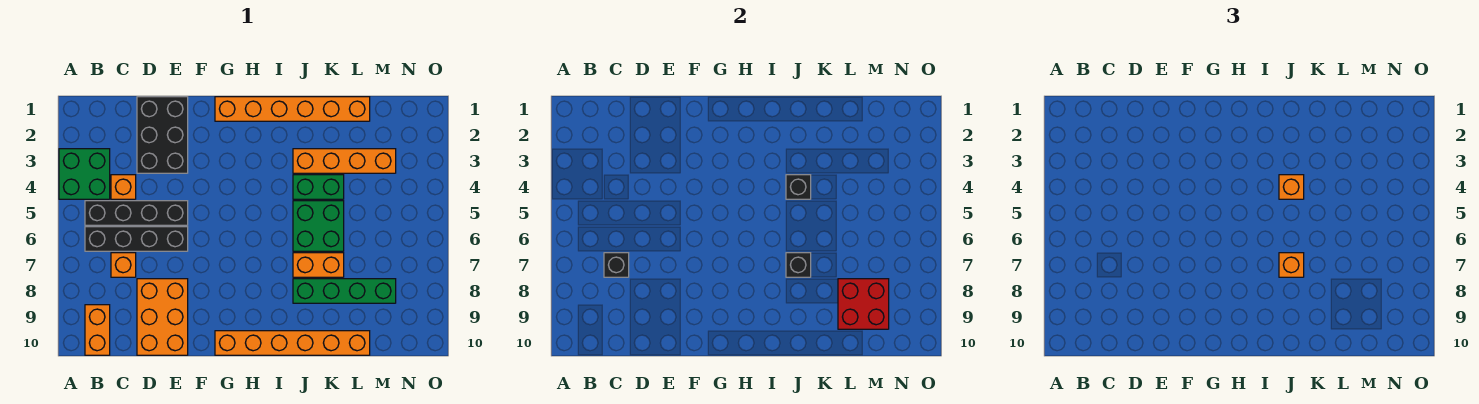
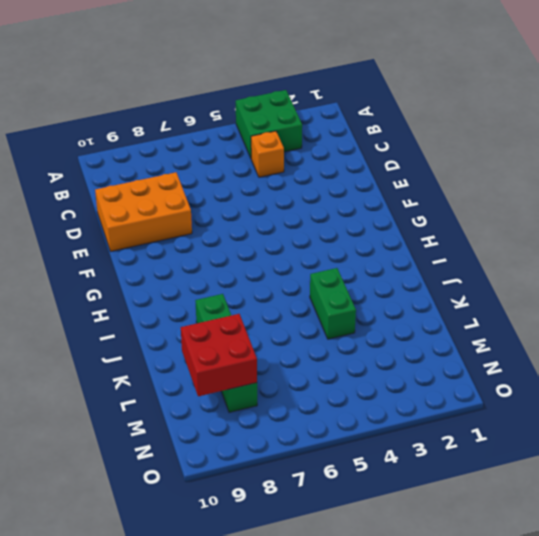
none -> black brick B5:E5 level 1
none -> black brick B6:E6 level 1
none -> orange brick B9:B10 level 1

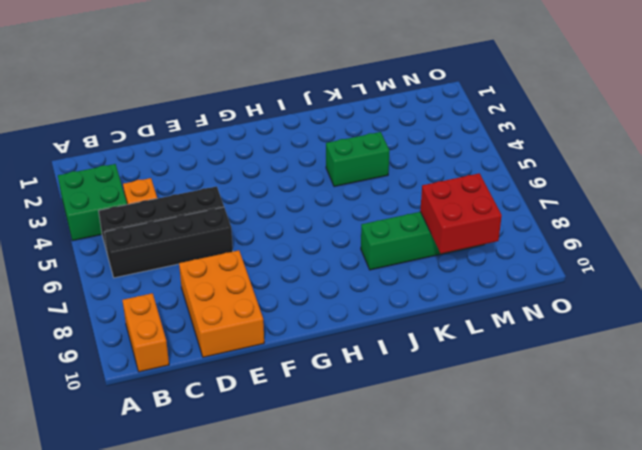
none -> orange brick C7 level 1
none -> black brick D1:E3 level 1
none -> orange brick G1:L1 level 1

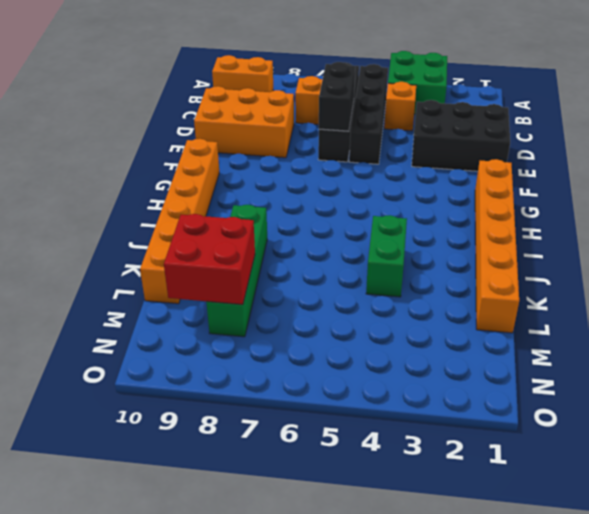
black brick D6:E6 level 2 -> none
none -> orange brick J3:M3 level 1
none -> green brick J5:K6 level 1
none -> orange brick J7:K7 level 1

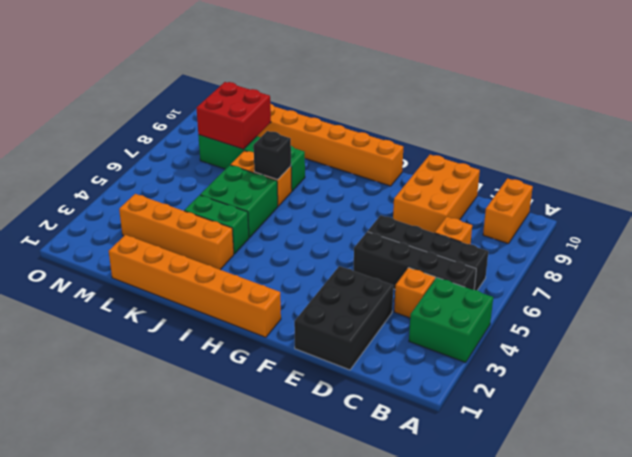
none -> black brick C7 level 2
none -> black brick J4 level 2
none -> orange brick J4 level 3

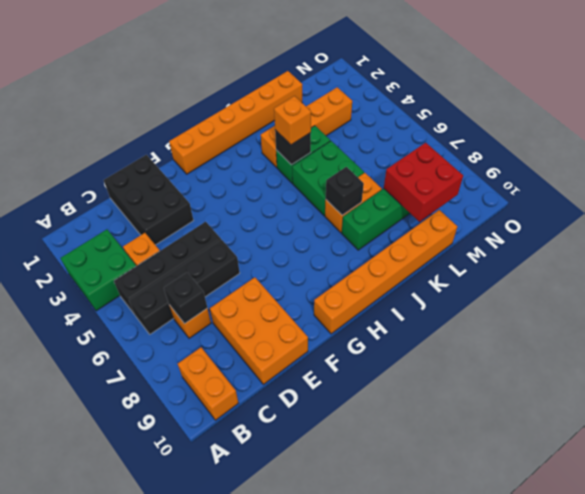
none -> orange brick J7 level 3

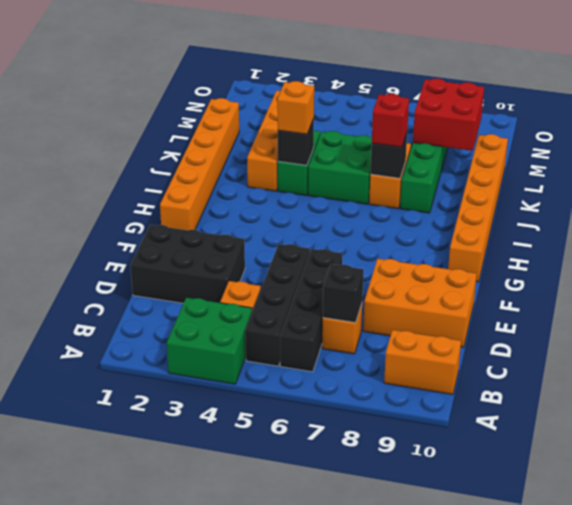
red brick J7 level 3 -> orange brick J7 level 3

